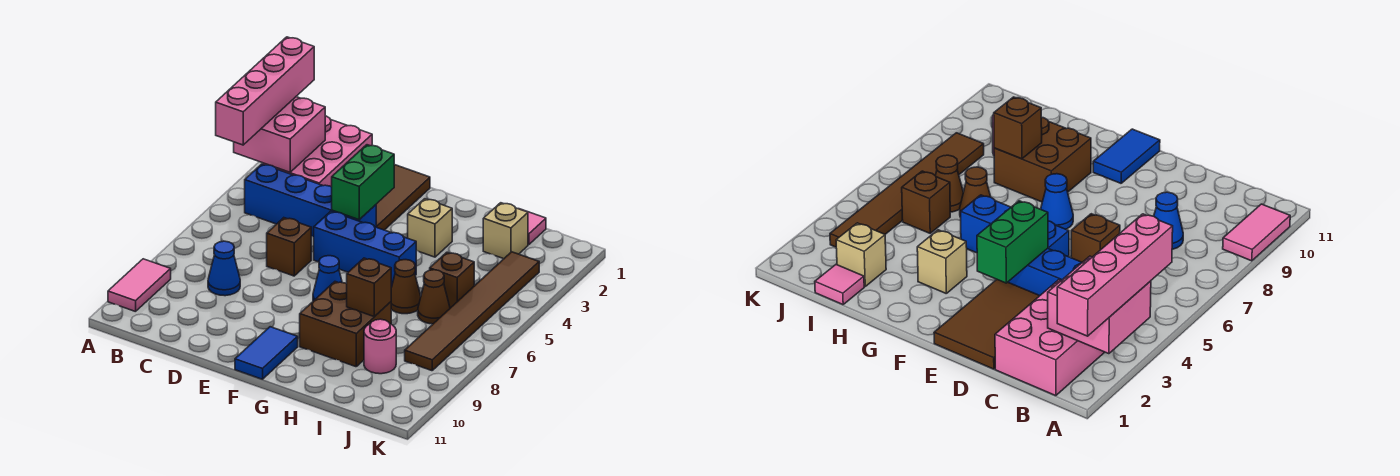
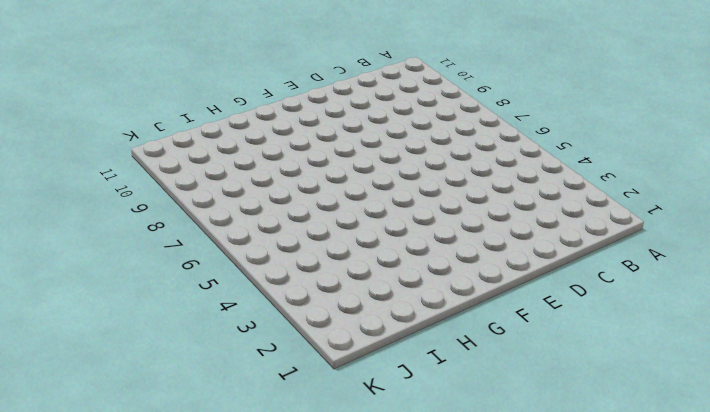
none -> pink tile A9:A10 level 1
none -> pink brick B1:C3 level 1
none -> blue brick B4:E4 level 1

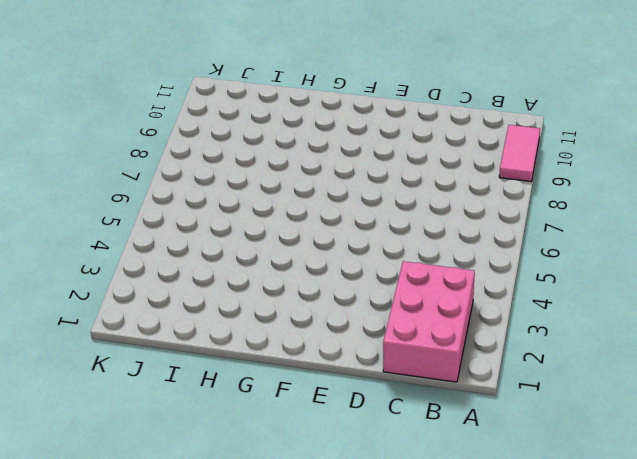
none -> blue brick B4:E4 level 1
none -> blue cone C8 level 1
none -> brown tile D1:E3 level 1

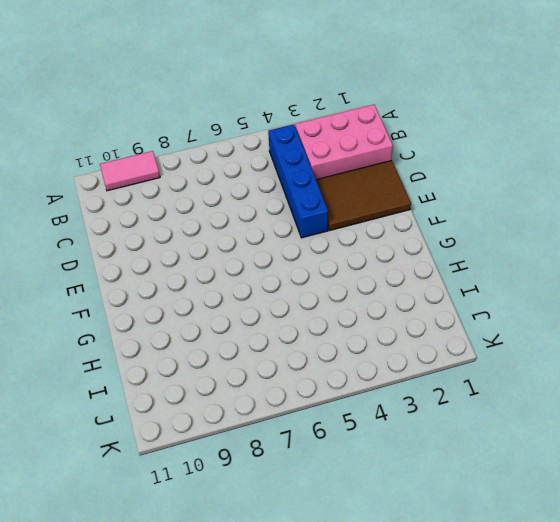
none -> blue cone C8 level 1
none -> brown brick D6 level 1
none -> blue brick E5:G5 level 1

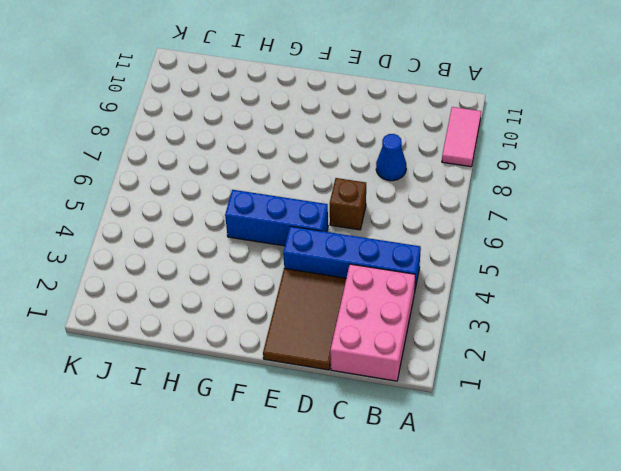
none -> blue cone F7 level 1
none -> blue tile F10:F11 level 1
none -> tan brick G3 level 1

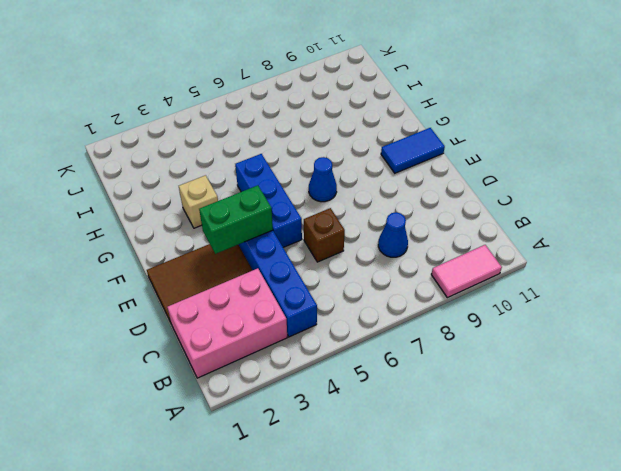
none -> brown brick G8:H9 level 1
none -> brown cone H6 level 1
none -> pink tile I1 level 1

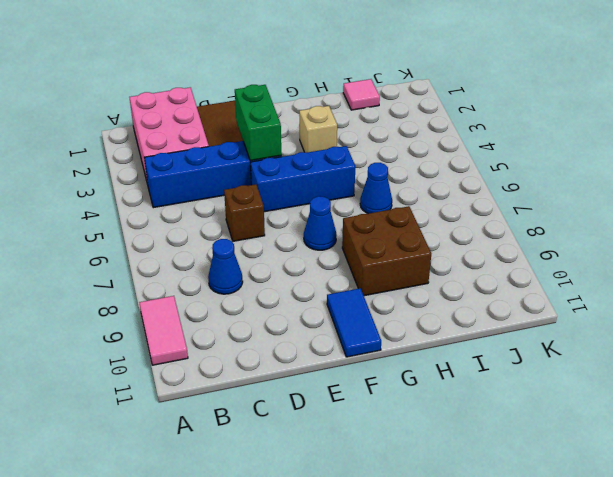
blue cone H6 level 1 -> brown cone H6 level 1
none -> tan brick I2 level 1
none -> brown brick I5 level 1
none -> brown cone I6 level 1

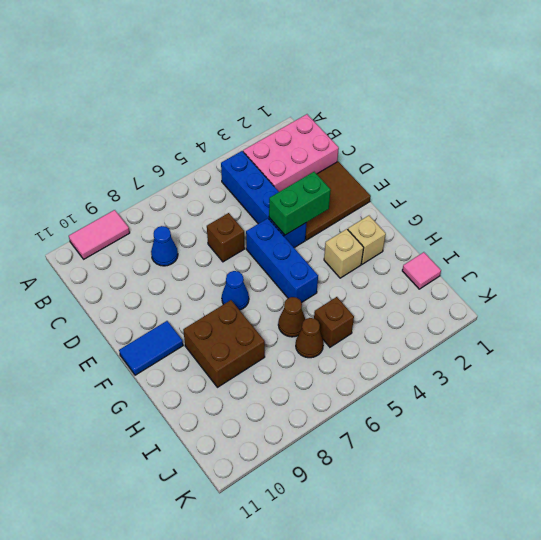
tan brick G2 level 1 -> tan brick I2 level 1
none -> pink round brick I9 level 1
none -> brown tile J3:J8 level 1
none -> pink brick A2:B3 level 2

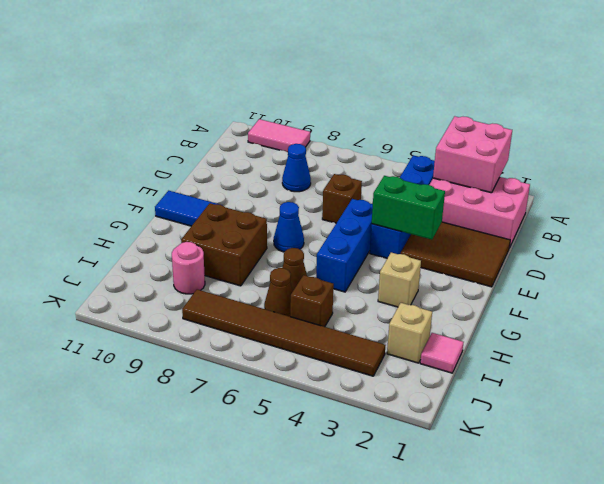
none -> brown brick H8 level 2
none -> pink brick A1:A4 level 3

